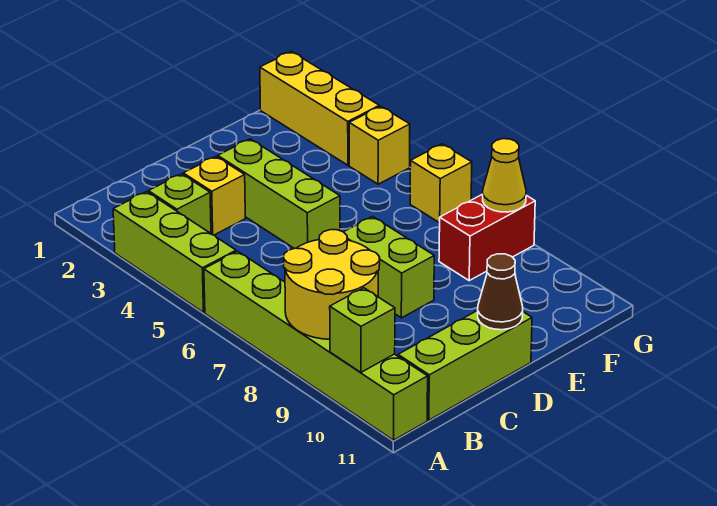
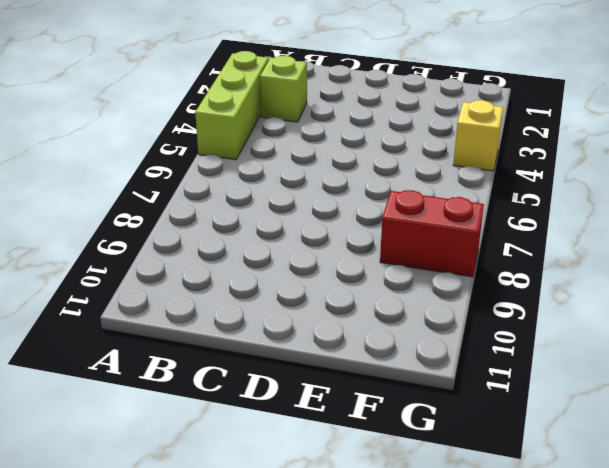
none -> lime brick A6:A11 level 1
none -> lime brick B11:D11 level 1
none -> yellow brick C3 level 1

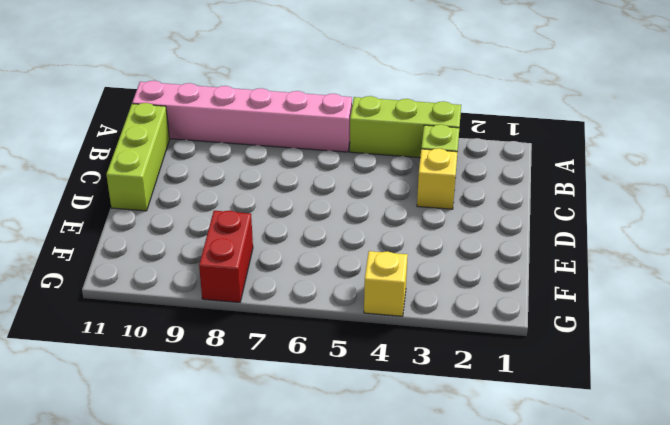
pink brick A6:A11 level 1 -> lime brick A6:A11 level 1
none -> lime brick D3:D5 level 1
none -> lime brick D7:D8 level 1
none -> yellow brick G1:G3 level 1

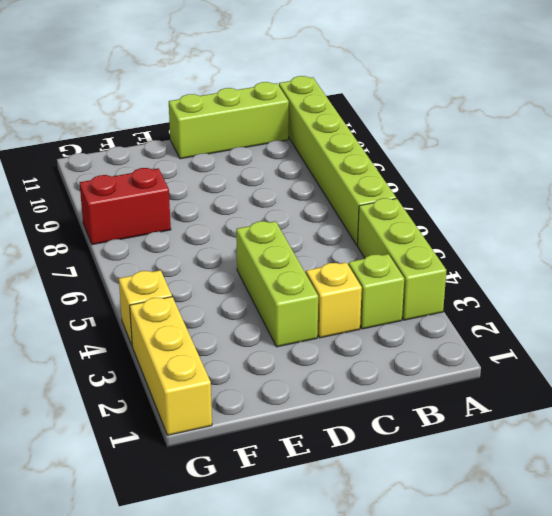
none -> lime brick D7:D8 level 1
none -> yellow brick G6 level 1
none -> yellow round brick A8:B9 level 2

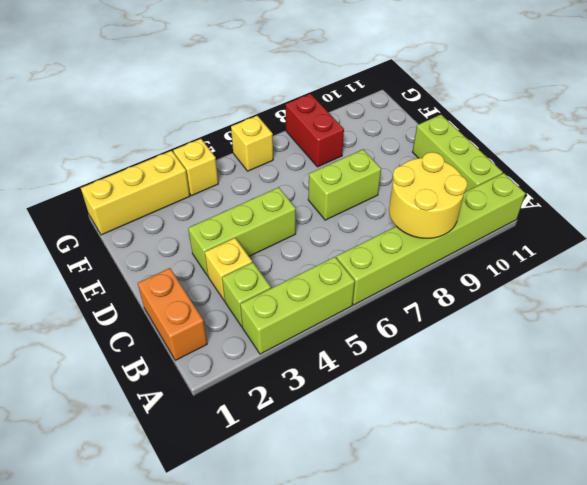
orange brick B1:C1 level 1 -> none
none -> lime brick A10 level 2
none -> brown cone D11 level 2
none -> yellow cone G8 level 2

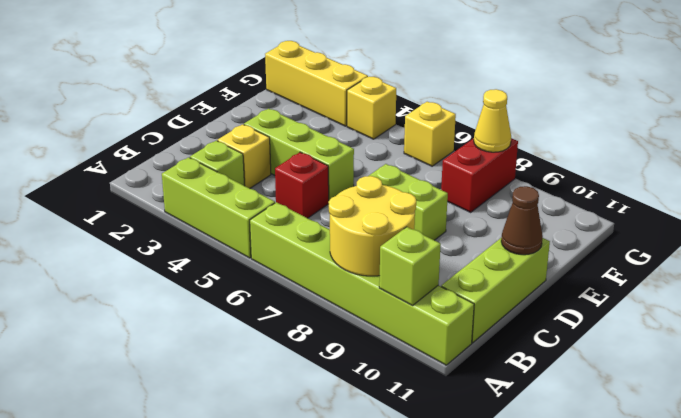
red brick C5 level 1 -> none

